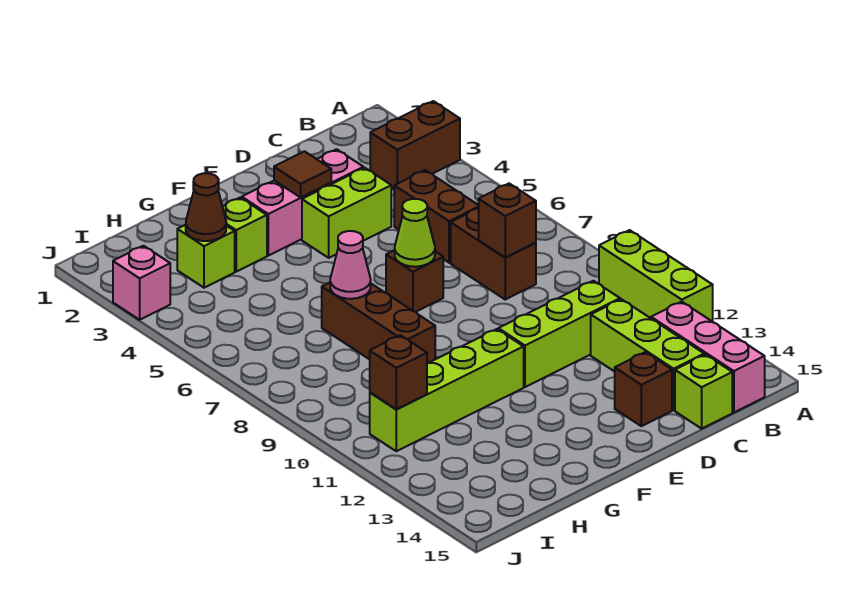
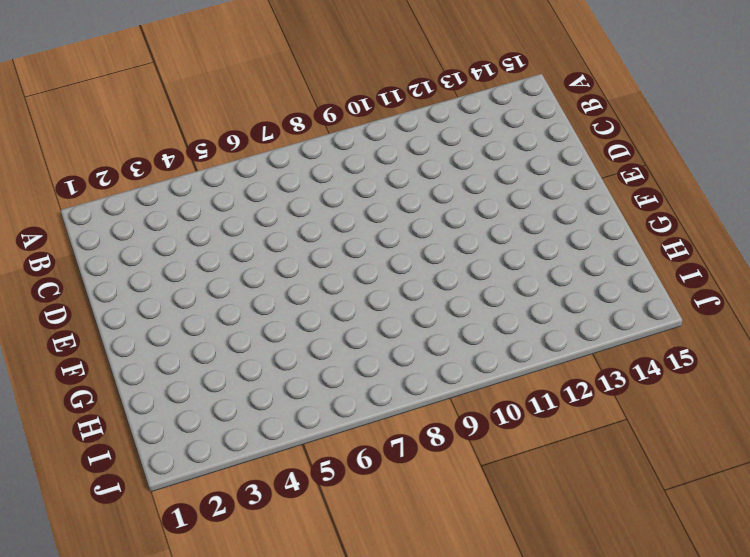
none -> brown brick A3:B3 level 1
none -> lime brick A10:A12 level 1
none -> pink brick B13:B15 level 1

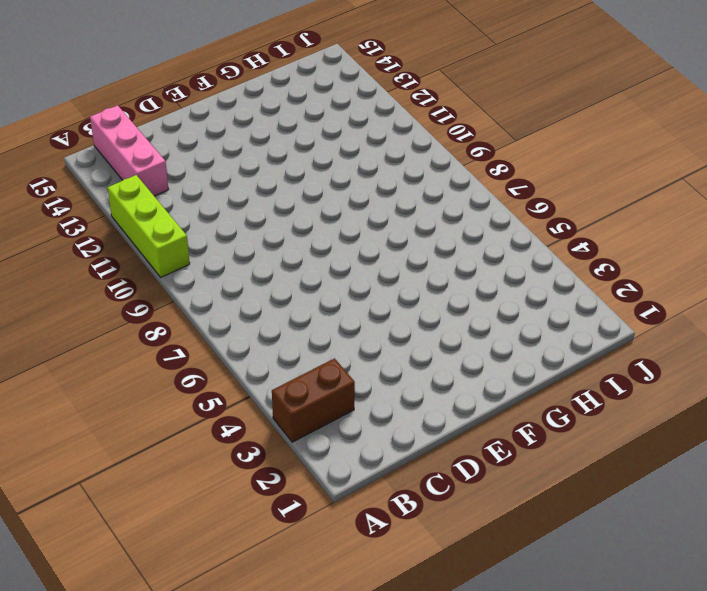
none -> brown brick C5:C6 level 1
none -> brown brick C7:C8 level 1
none -> lime brick C11:E11 level 1

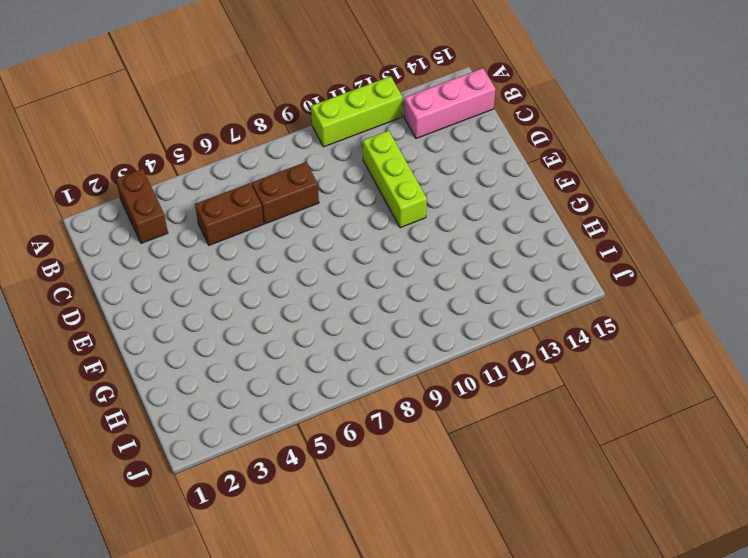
none -> lime brick C12:C14 level 1
none -> lime brick C15 level 1
none -> pink brick D3:F3 level 1

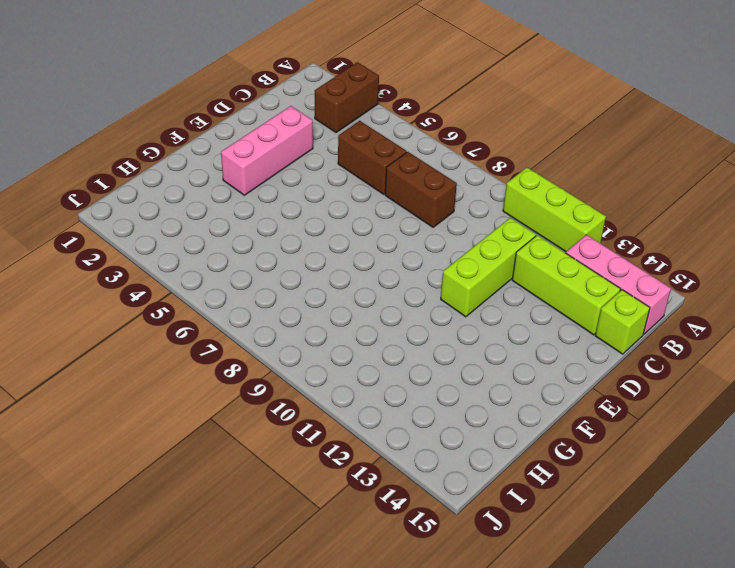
none -> lime brick D4:E4 level 1
none -> brown brick D14 level 1
none -> brown brick E7 level 1

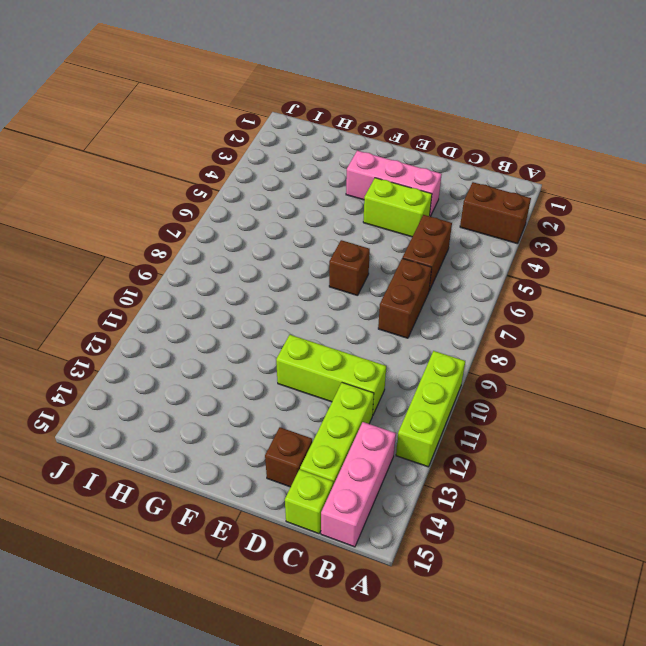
none -> lime brick F11:I11 level 1
none -> lime brick G3 level 1
none -> brown brick G7:G9 level 1

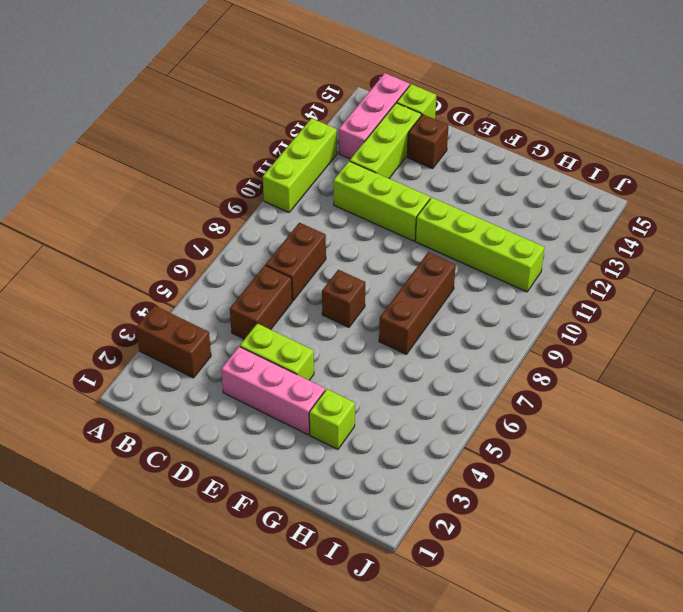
none -> lime brick H3 level 1
none -> pink brick J3 level 1
none -> brown brick C8 level 2

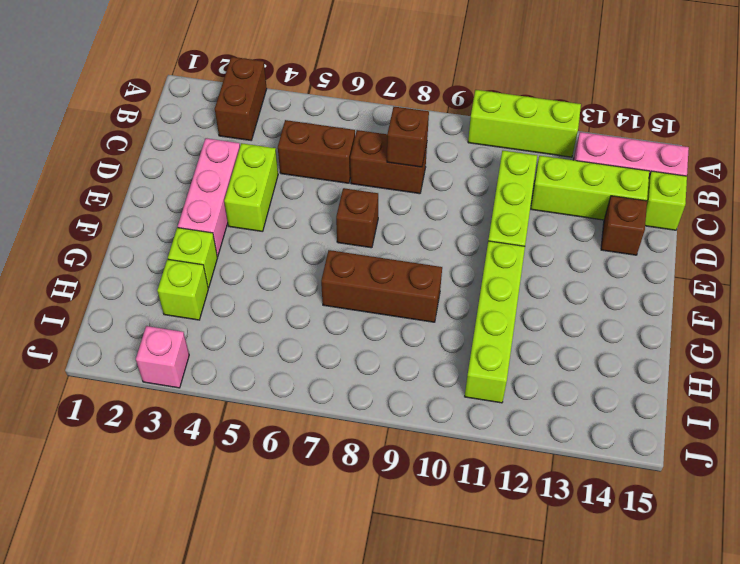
none -> brown tile E3 level 2
none -> lime cone E7 level 2
none -> pink cone G7 level 2

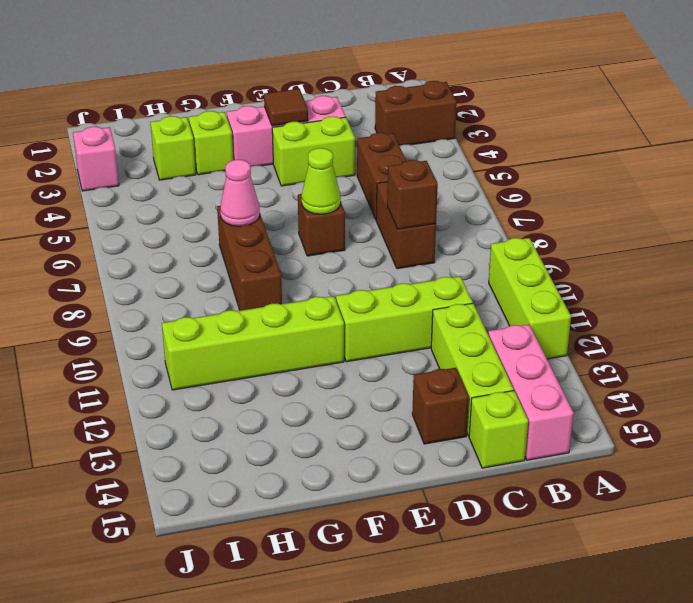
none -> brown cone H3 level 2
none -> brown brick I11 level 2

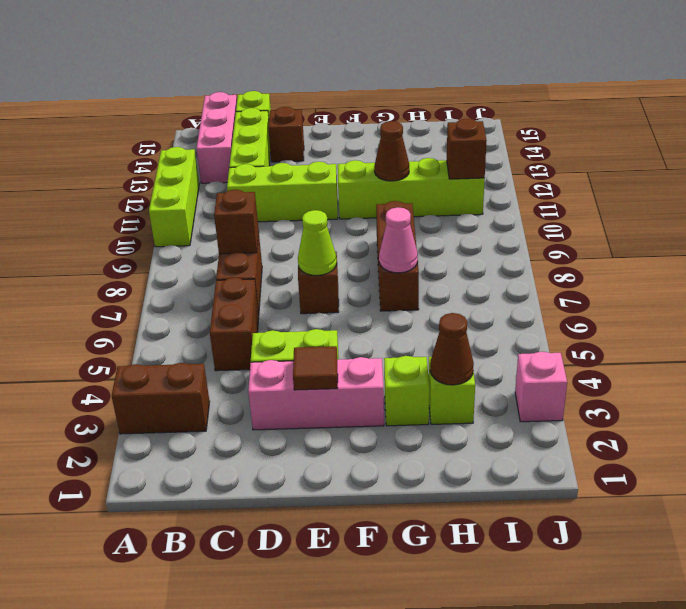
brown cone G11 level 2 -> none

